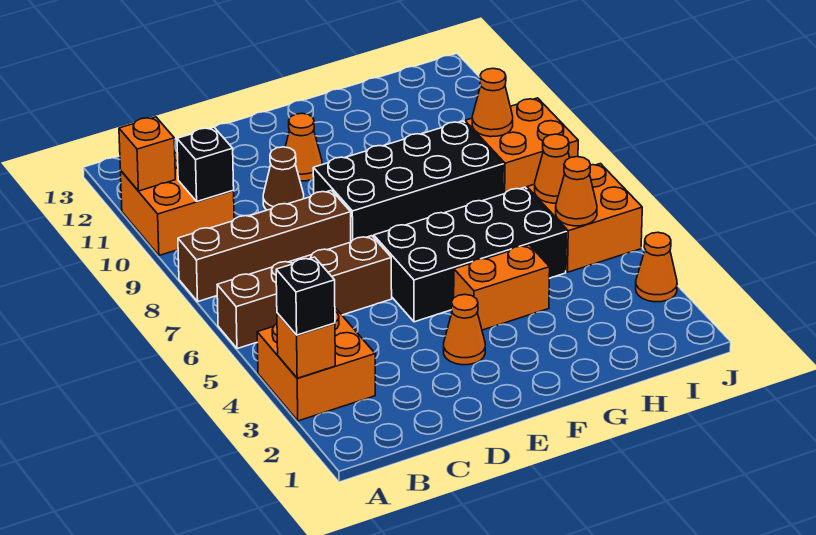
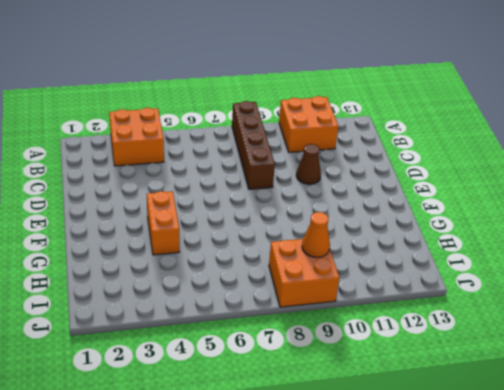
none -> brown brick A6:D6 level 1
none -> orange cone E3 level 1
none -> black brick E5:H6 level 1

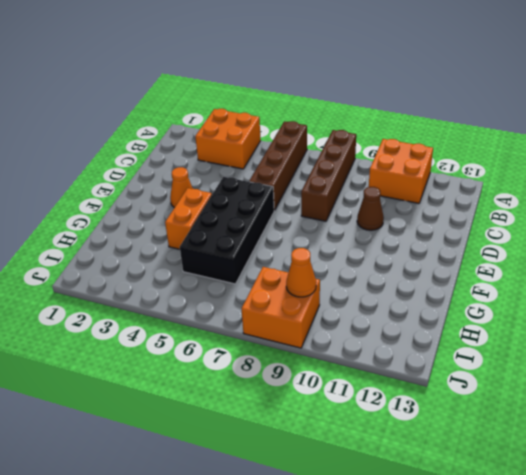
none -> black brick E8:H9 level 1
none -> orange cone E11 level 1
none -> orange brick I5:J6 level 1

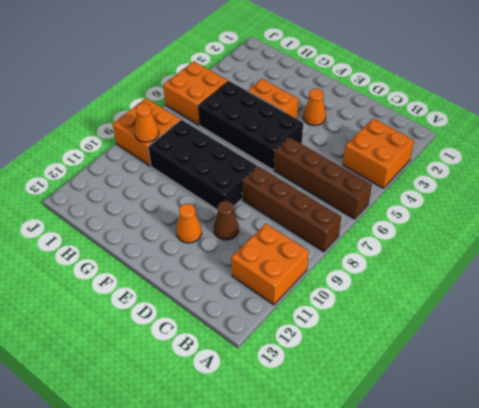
none -> orange cone J3 level 1
none -> orange brick A3 level 2
none -> orange brick A11 level 2

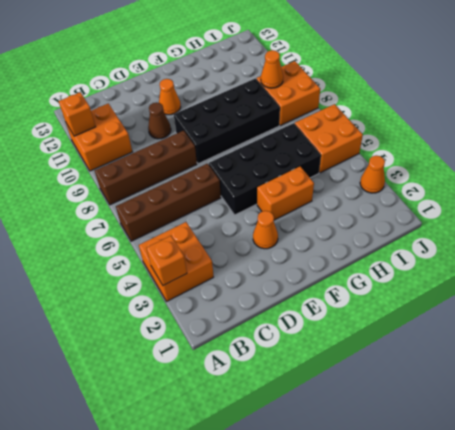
none -> black brick B10 level 2
none -> orange cone I5 level 2
none -> orange cone I6 level 2

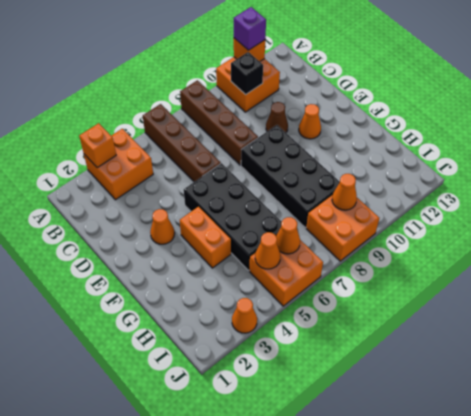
purple brick A11 level 3 -> none
none -> black brick A3 level 3

